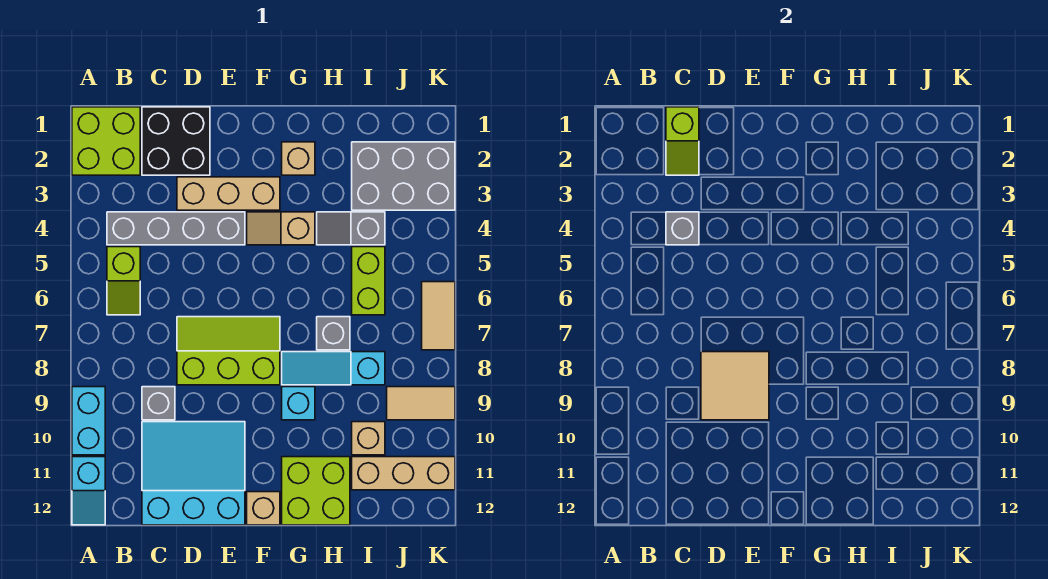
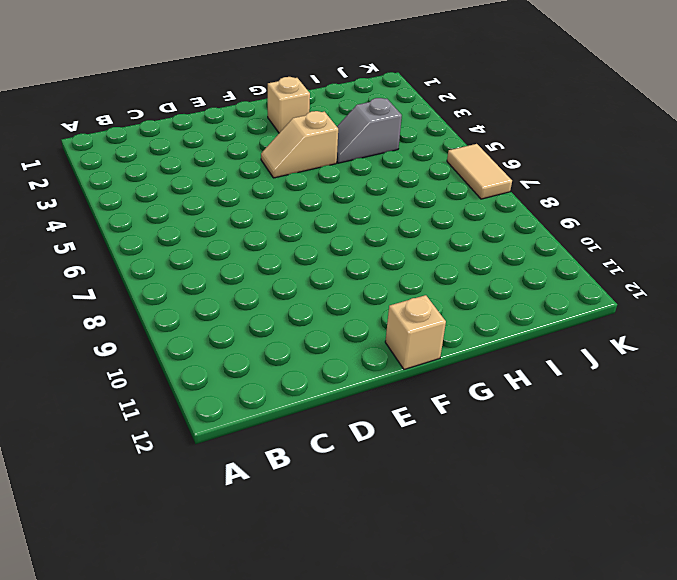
none -> lime brick A1:B2 level 1
none -> cyan brick A9:A10 level 1
none -> cyan slope A11:A12 level 1 top 11

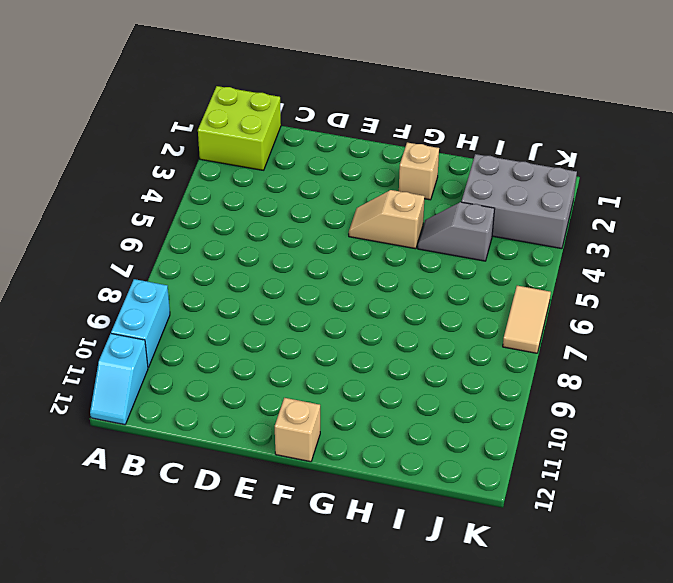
none -> grey brick B4:E4 level 1
none -> lime slope B5:B6 level 1 top 5
none -> black brick C1:D2 level 1

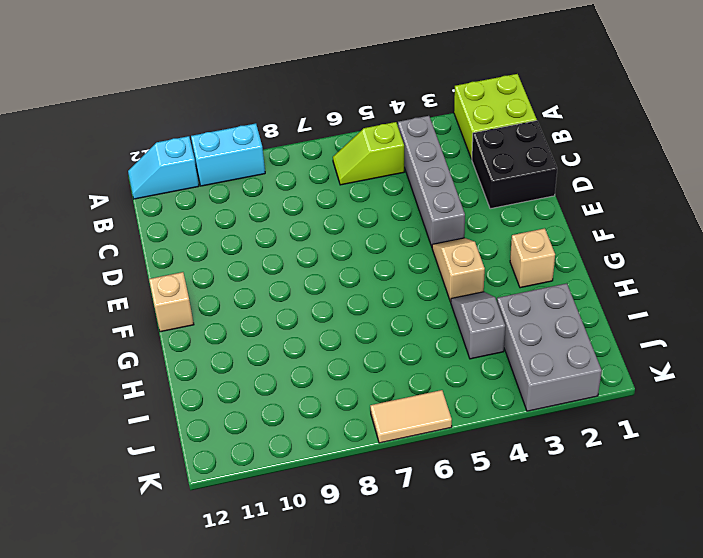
none -> grey brick C9 level 1
none -> cyan slope C10:E12 level 1 top 12
none -> tan brick D3:F3 level 1

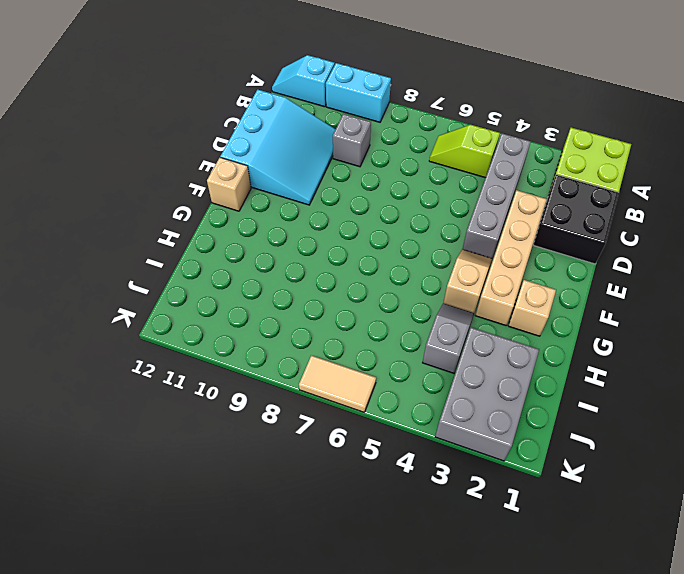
tan brick D3:G3 level 1 -> tan brick D3:F3 level 1
none -> lime slope D7:F8 level 1 top 8
none -> cyan slope G8:I8 level 1 top I
none -> cyan brick G9 level 1

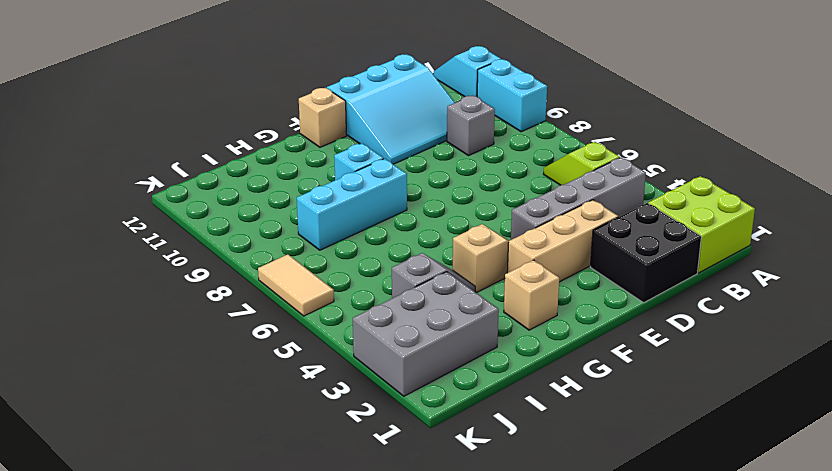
cyan brick G8:I8 level 1 -> cyan slope G8:I8 level 1 top I
none -> lime slope D7:F8 level 1 top 8
none -> lime brick G11:H12 level 1
none -> grey brick H7 level 1

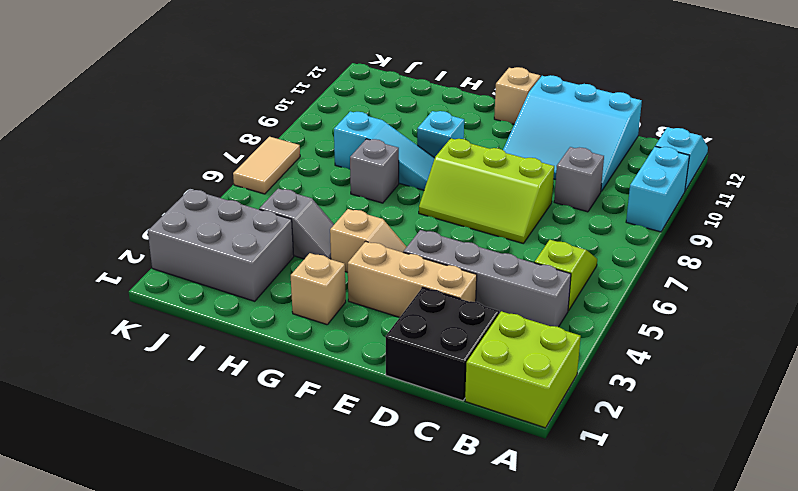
none -> lime brick G11:H12 level 1
none -> lime brick I5:I6 level 1
none -> tan brick I10 level 1

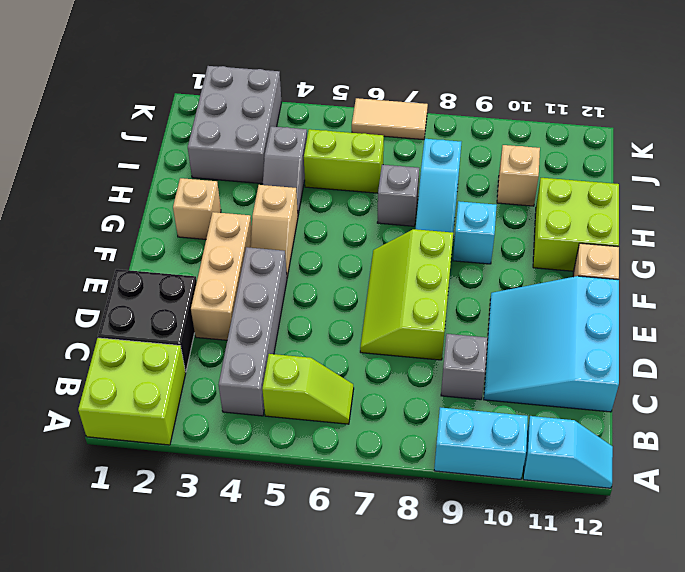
none -> tan brick I11:K11 level 1
none -> tan tile J9:K9 level 1
none -> lime slope C1:C2 level 2 top 1

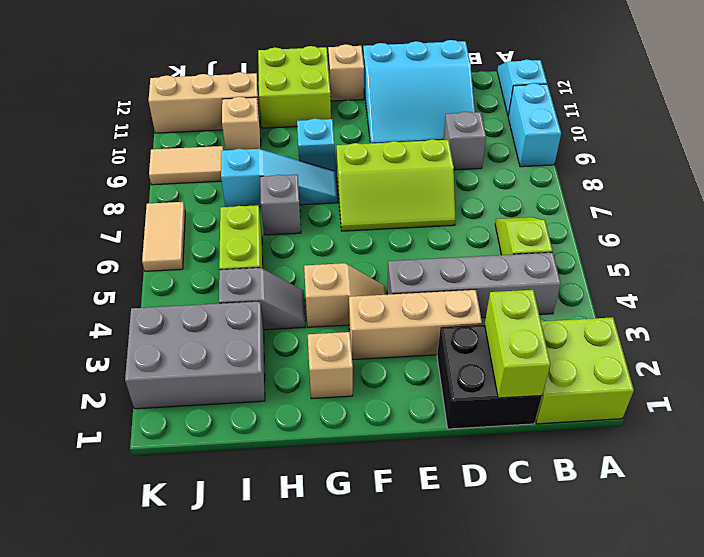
lime brick C1:C2 level 2 -> lime slope C1:C2 level 2 top 1
none -> grey brick C4 level 2
none -> tan tile D8:E9 level 2

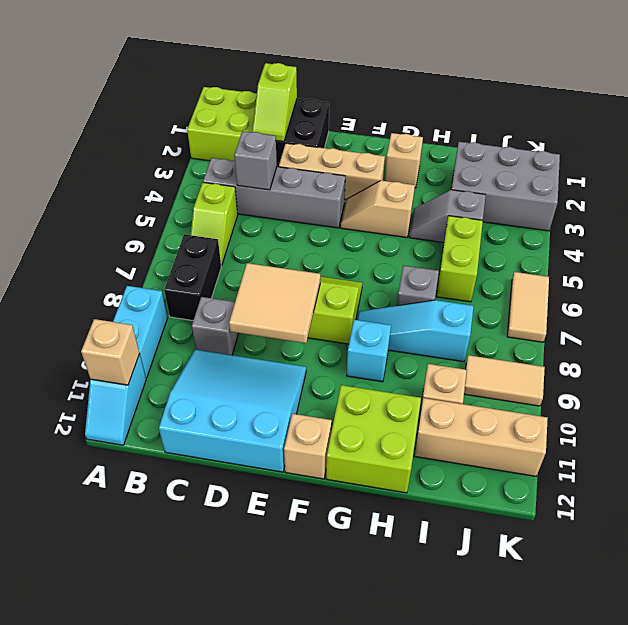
tan brick A11 level 2 -> none
black brick B7:B8 level 1 -> none

